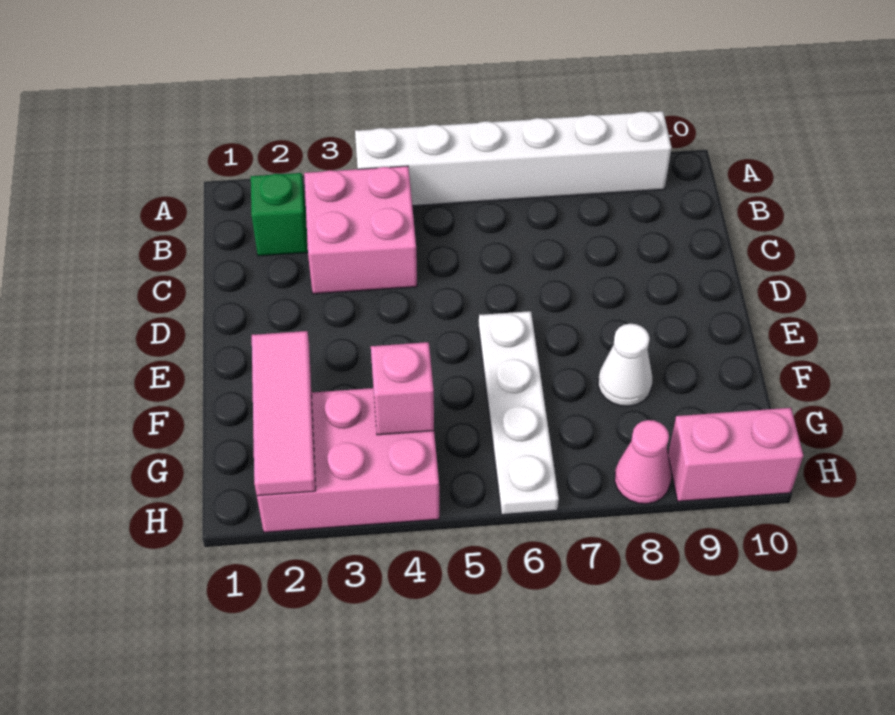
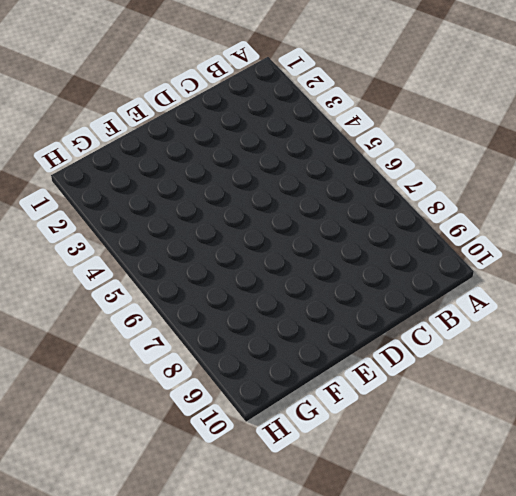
none -> white brick A4:A9 level 1
none -> green brick B2 level 1

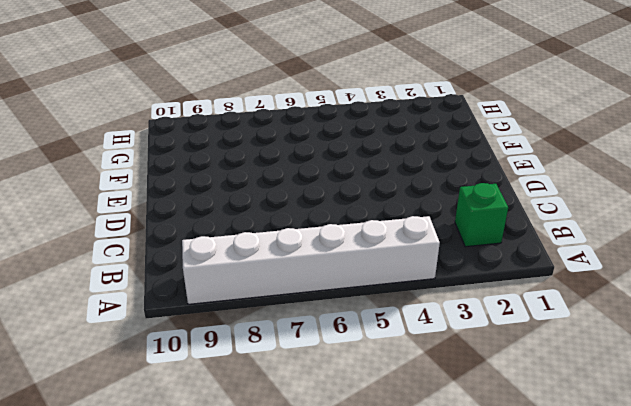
none -> pink brick B3:C4 level 1
none -> white plate E6:H6 level 1

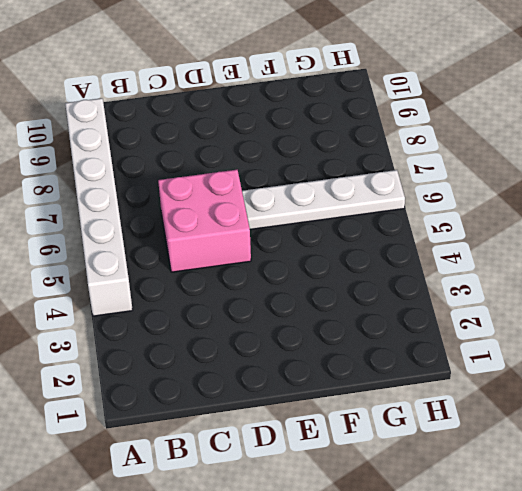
pink brick C5:D6 level 1 -> pink brick B3:C4 level 1
none -> green brick B2 level 1
none -> white cone F8 level 1

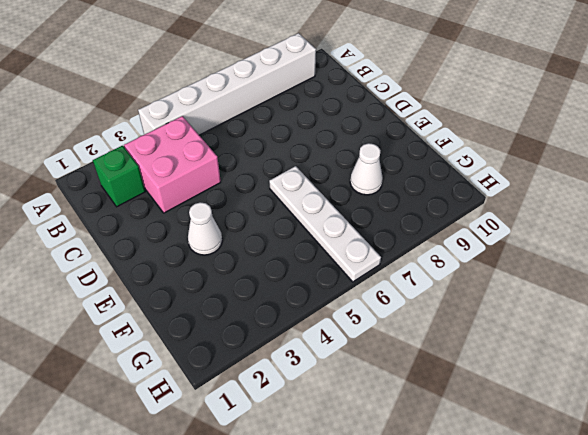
white cone E3 level 1 -> none
none -> pink brick G2:H4 level 1
none -> pink cone H8 level 1

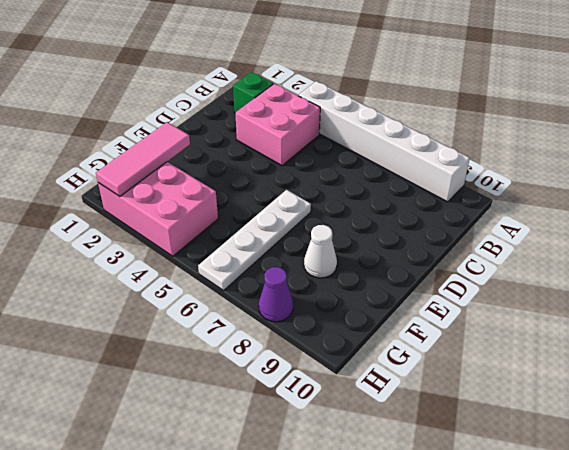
purple cone H8 level 1 -> pink cone H8 level 1
none -> pink brick H9:H10 level 1
none -> pink brick G4 level 2

